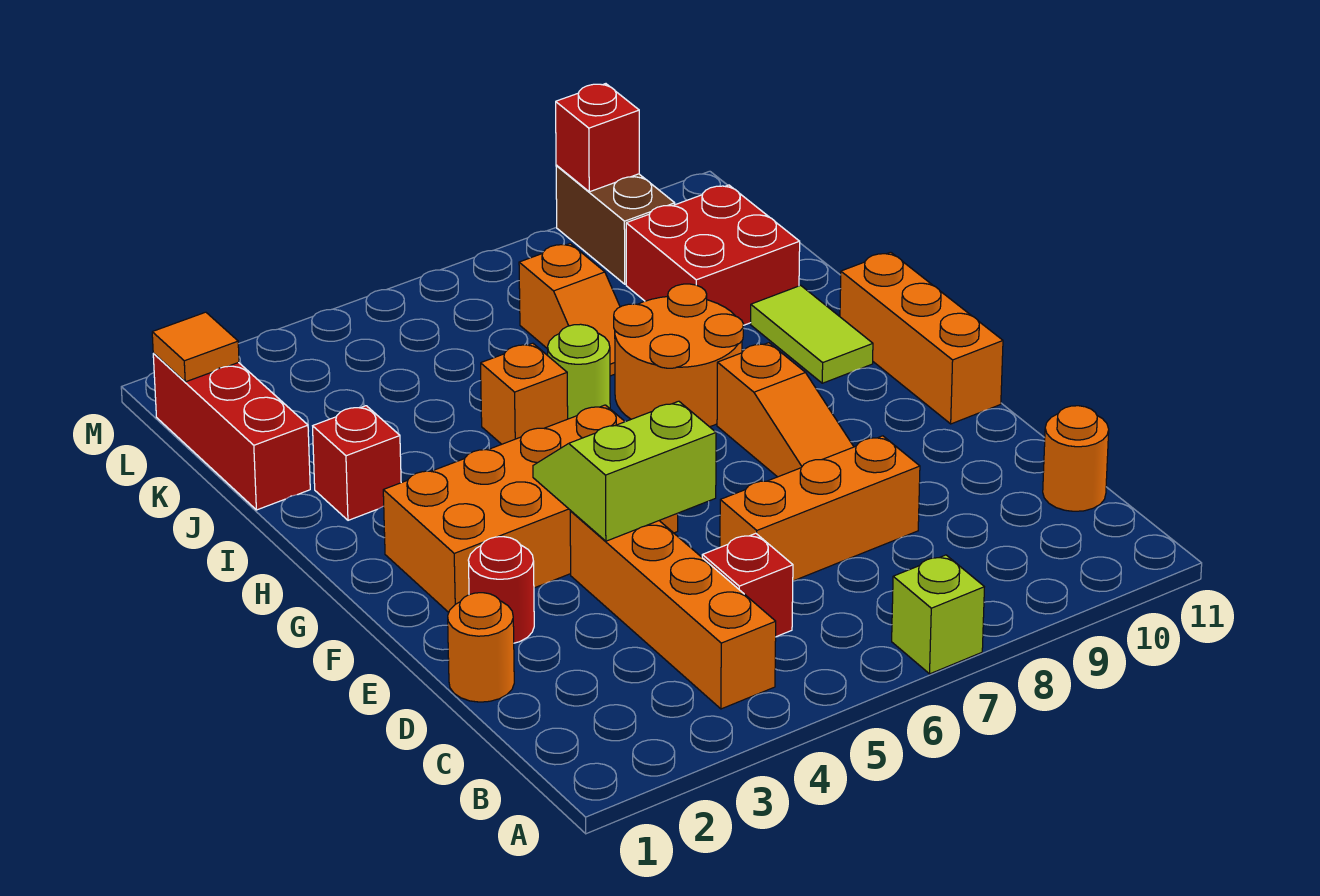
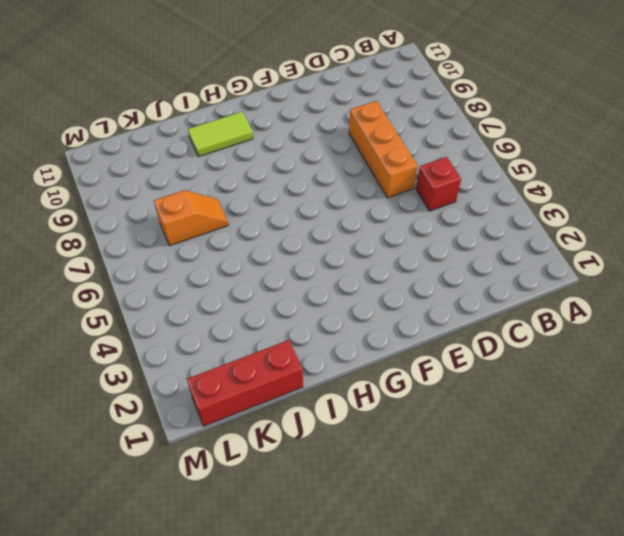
none -> lime brick A7 level 1
none -> orange brick B4:E4 level 1
none -> orange round brick C11 level 1

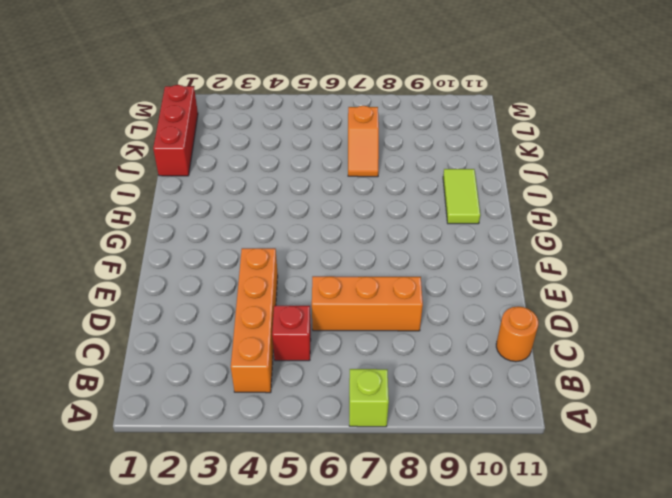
none -> orange round brick D1 level 1
none -> red round brick E2 level 1
none -> orange slope E8:G8 level 1 top G

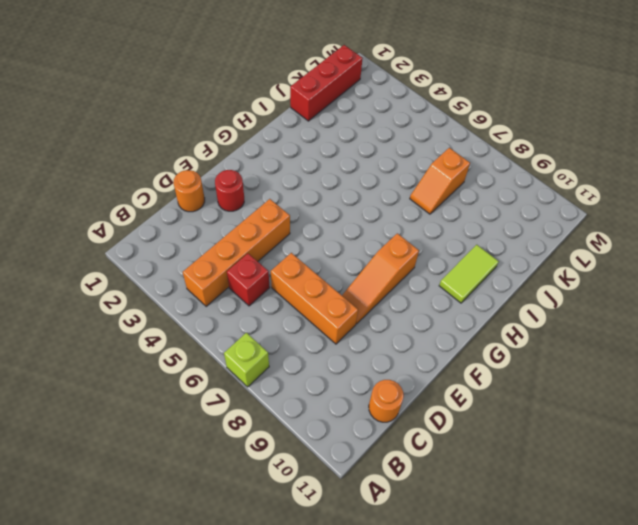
none -> orange brick F2:G5 level 1
none -> orange brick F11:H11 level 1
none -> orange round brick H7:I8 level 1

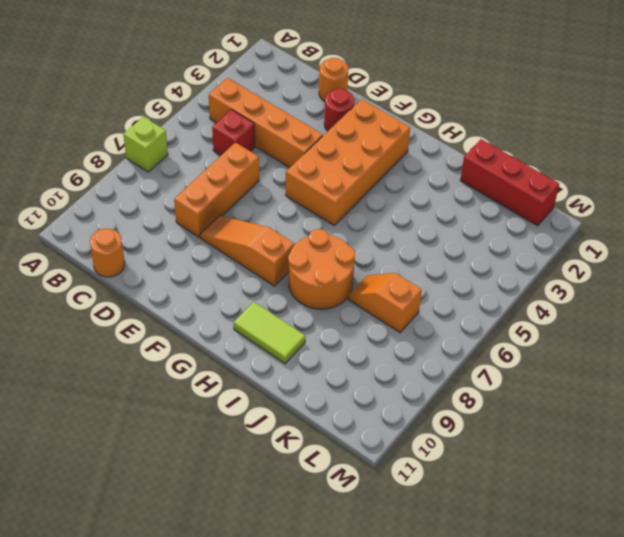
none -> orange brick F11:H11 level 1
none -> red brick I2 level 1
none -> orange brick I5 level 1

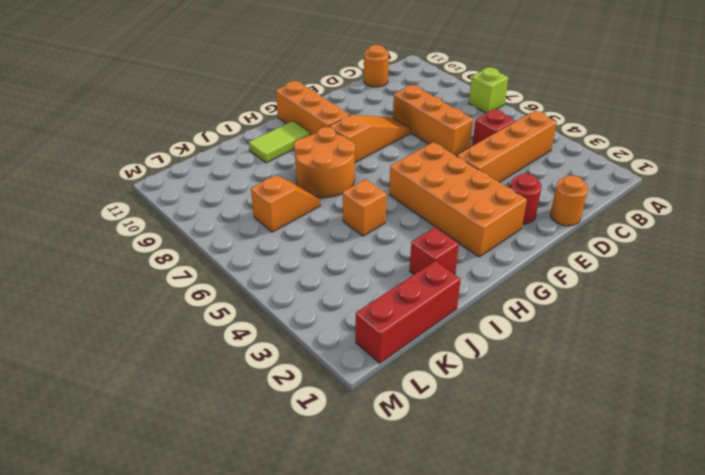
orange brick G9:G11 level 1 -> orange brick F11:H11 level 1
none -> lime round brick I6 level 1
none -> red brick J9:K10 level 1
none -> brown brick L9:M9 level 1

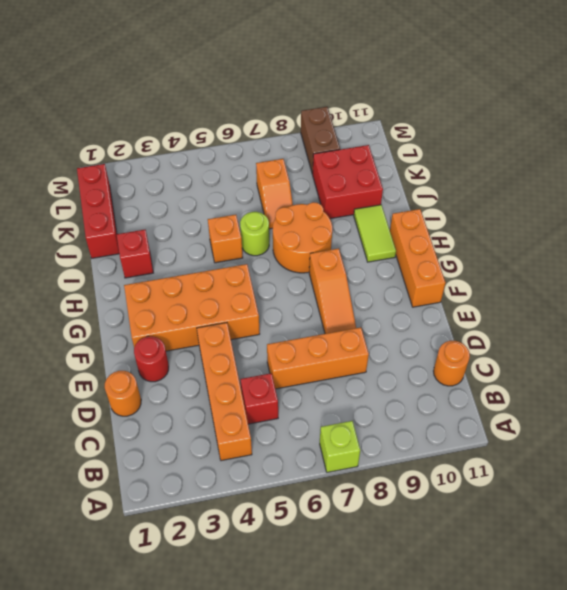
none -> lime slope E4:F5 level 2 top E
none -> orange tile L1 level 2
none -> red brick M9 level 2

